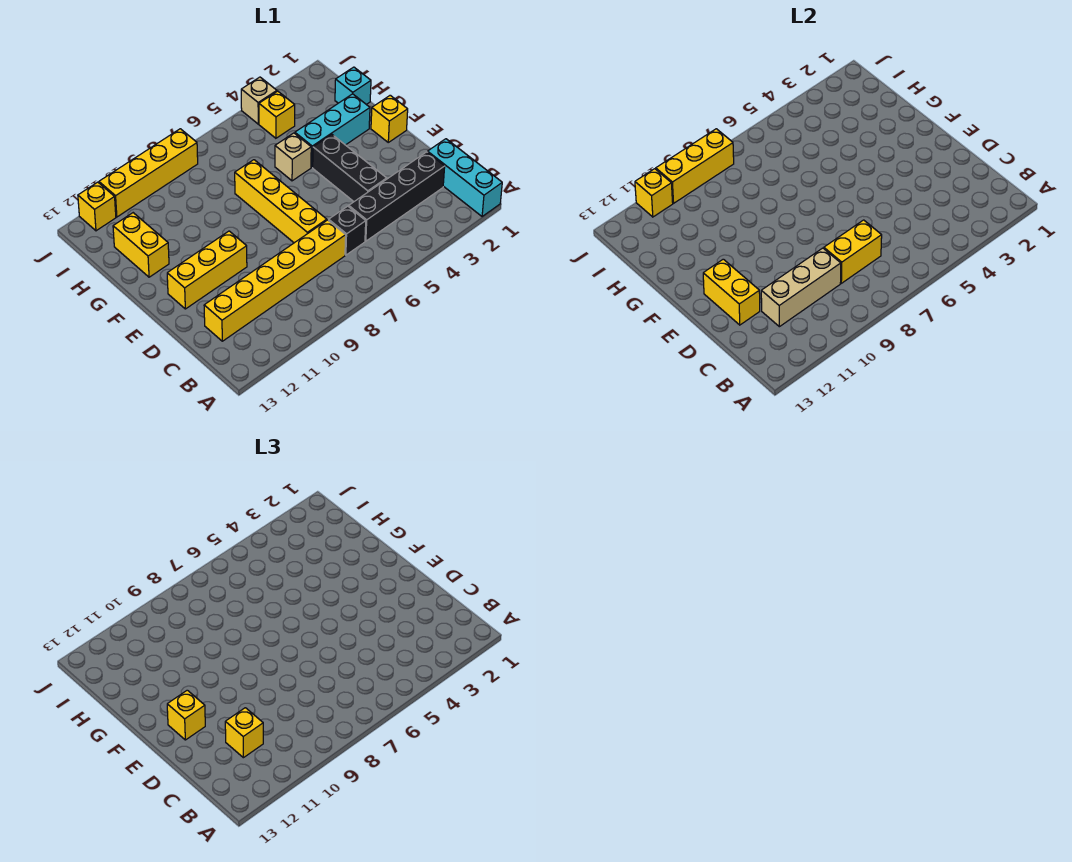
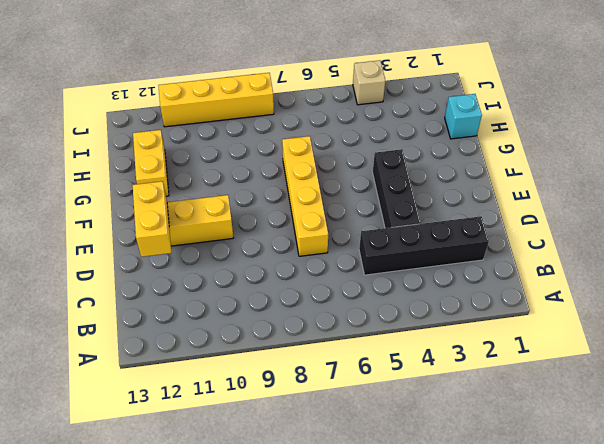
none -> cyan brick A1:C1 level 1
none -> black brick C6 level 1
none -> yellow brick C7:C12 level 1

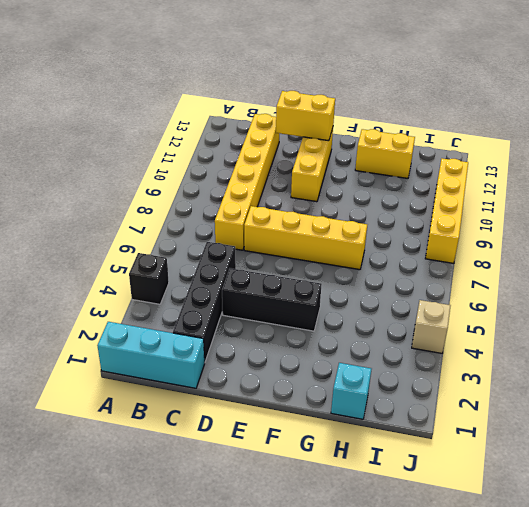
black brick A4 level 1 -> black brick C6 level 1
none -> yellow brick F1 level 1
none -> cyan brick G2:G4 level 1
none -> tan brick G5 level 1

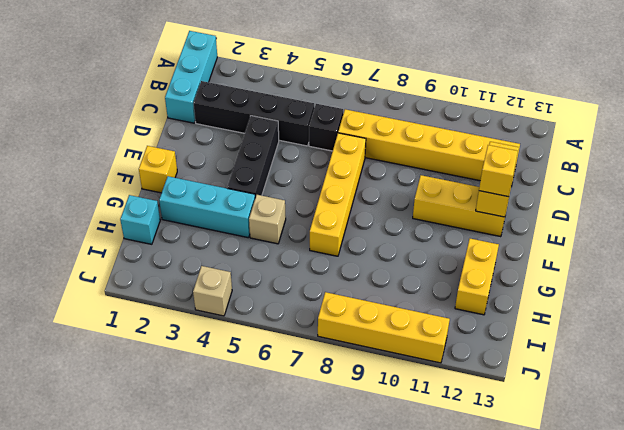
none -> yellow brick I4 level 1
none -> yellow brick J12 level 1
none -> yellow brick C7:C8 level 2

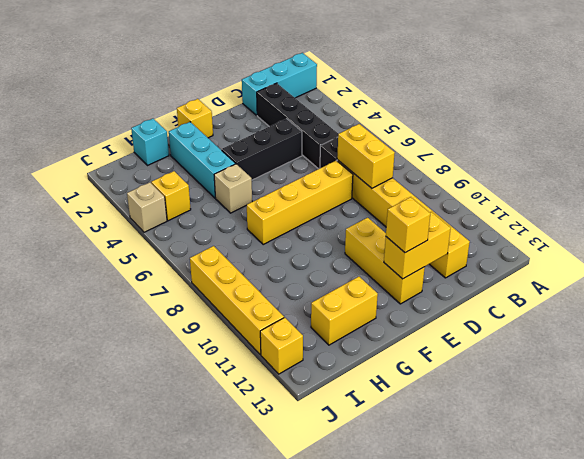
none -> tan brick C9:C11 level 2
none -> yellow brick J8:J10 level 2
none -> yellow brick J11 level 2

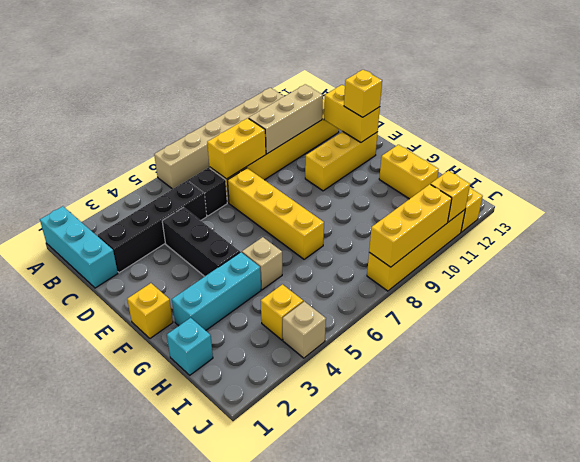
tan brick A6:A11 level 1 -> none
none -> yellow brick C11 level 3

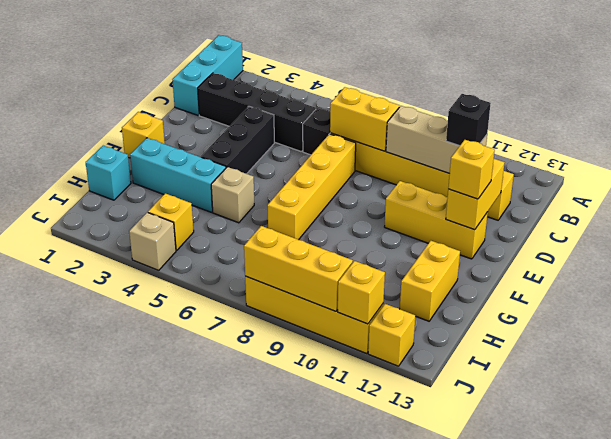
black brick C11 level 3 -> yellow brick C11 level 3

